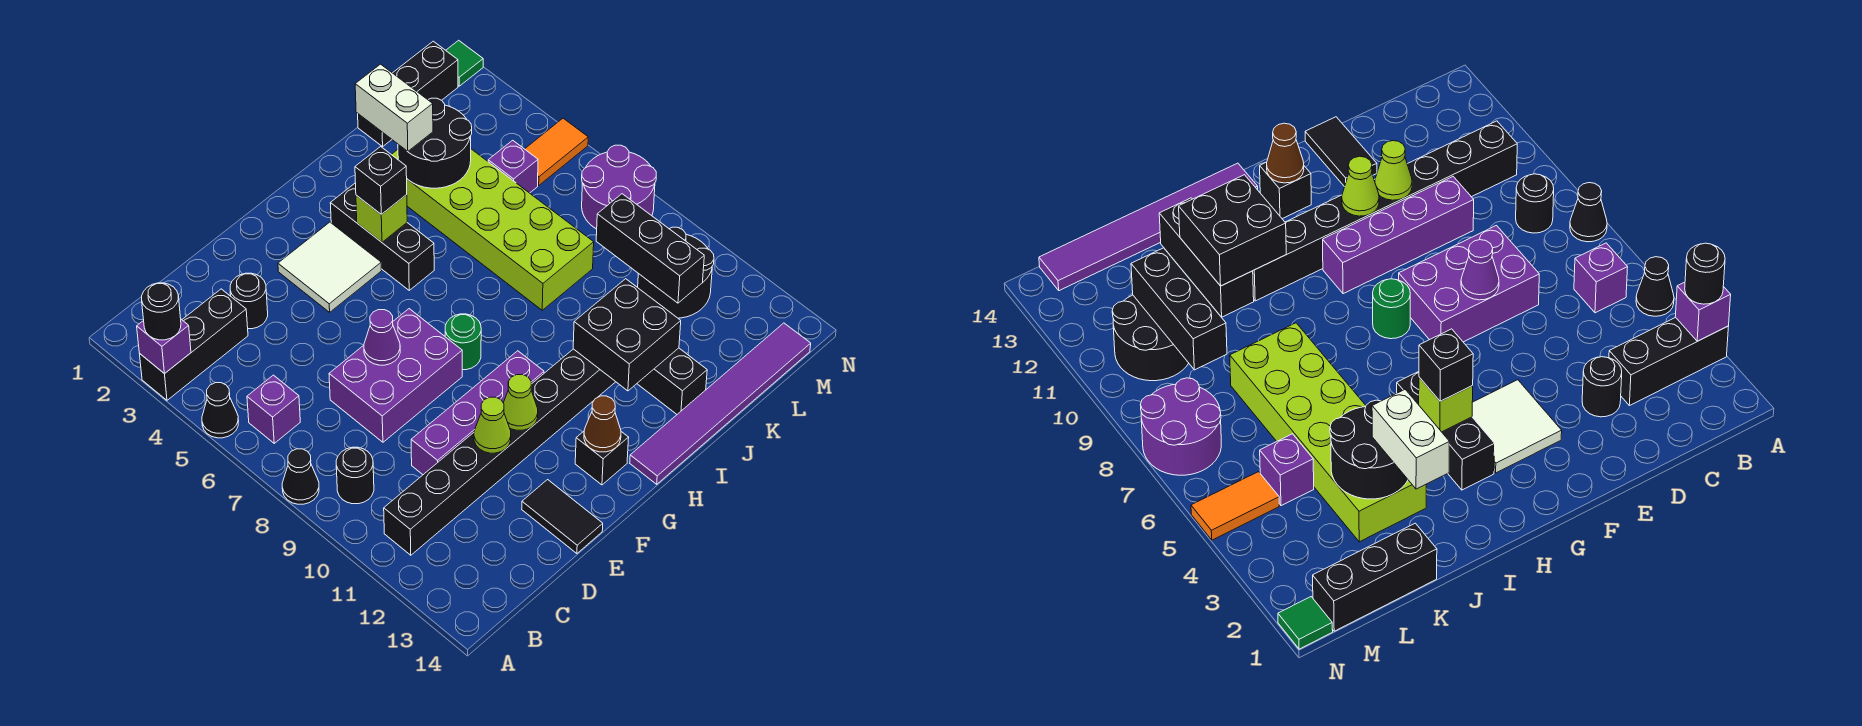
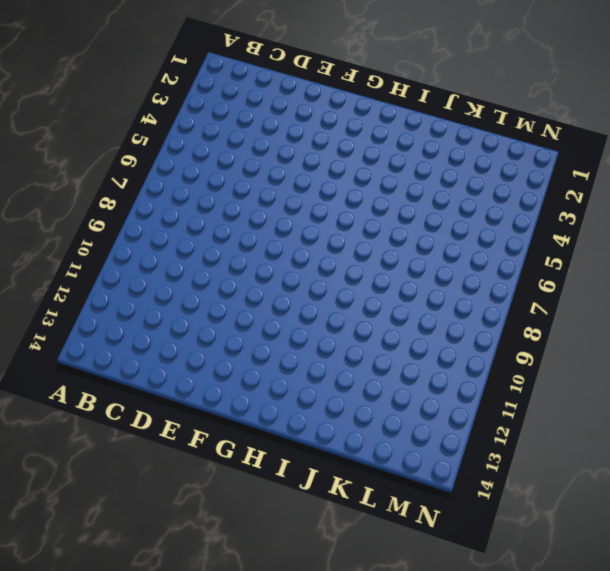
none -> black brick A3:C3 level 1
none -> black cone A5 level 1
none -> black cone A8 level 1
none -> purple brick B6 level 1

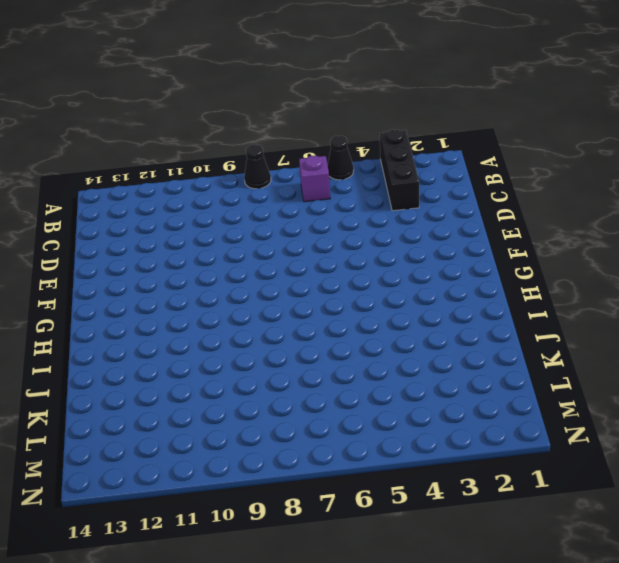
none -> black round brick B9 level 1
none -> black brick B11:I11 level 1
none -> black round brick D3 level 1
none -> purple brick D7:F8 level 1

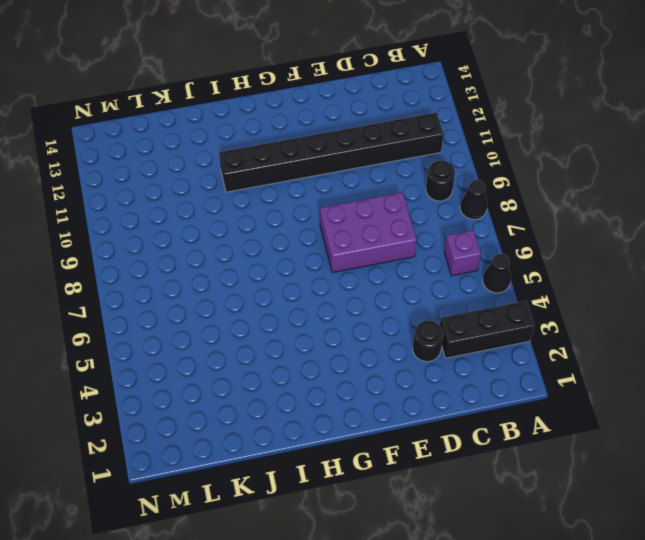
none -> purple brick D10:G10 level 1
none -> black tile E13:E14 level 1
none -> white tile F3:G4 level 1
none -> green round brick G8 level 1

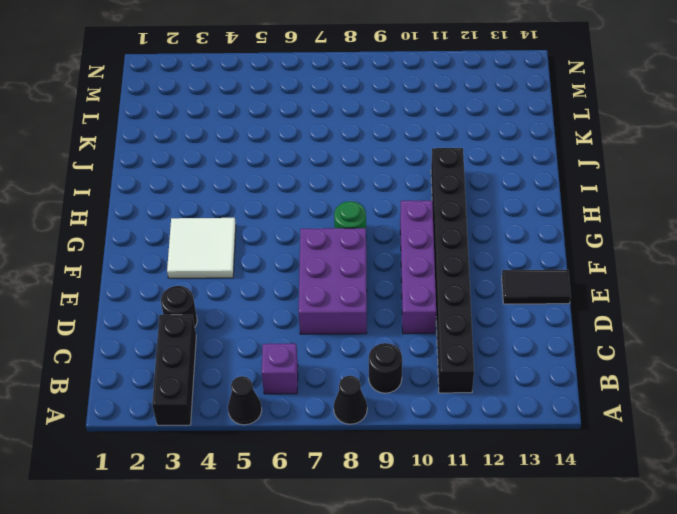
none -> black brick G13 level 1
none -> black brick H3:H5 level 1
none -> purple tile H14:M14 level 1
none -> lime brick J3:K8 level 1

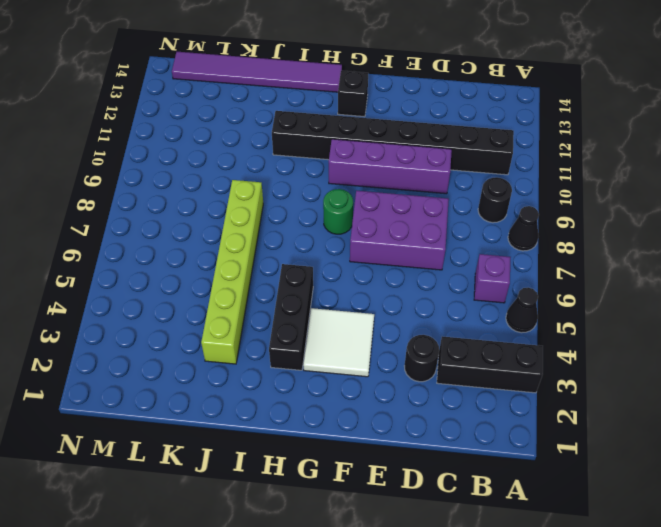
lime brick J3:J8 level 1 -> lime brick J3:K8 level 1
none -> black tile E13:E14 level 1
none -> black brick J11:J13 level 1
none -> black brick K1:M1 level 1
none -> purple brick L5 level 1

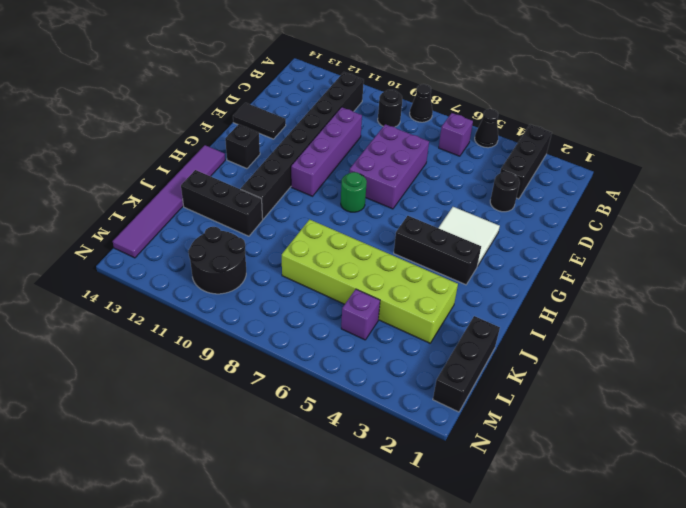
none -> orange tile M5:N5 level 1
none -> purple round brick M7:N8 level 1
none -> green tile N1 level 1
none -> purple brick A3 level 2

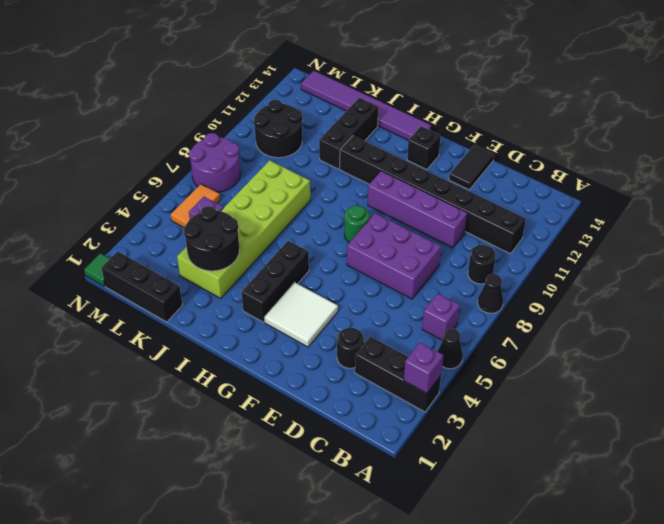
orange tile M5:M6 level 1 -> orange tile M5:N5 level 1
none -> purple cone E7 level 2
none -> lime cone E11 level 2
none -> lime cone F11 level 2
none -> brown cone G13 level 2

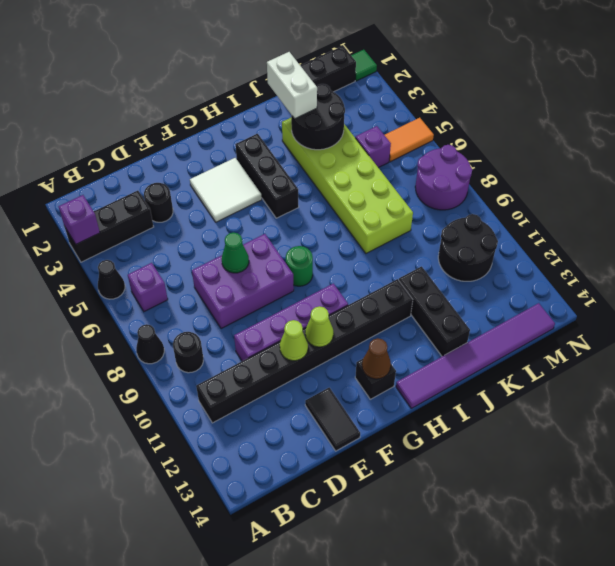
green cone E7 level 2 -> purple cone E7 level 2
none -> lime brick H4 level 2
none -> black brick I11:J12 level 2
none -> black brick L9:L11 level 2
none -> black round brick A3 level 3

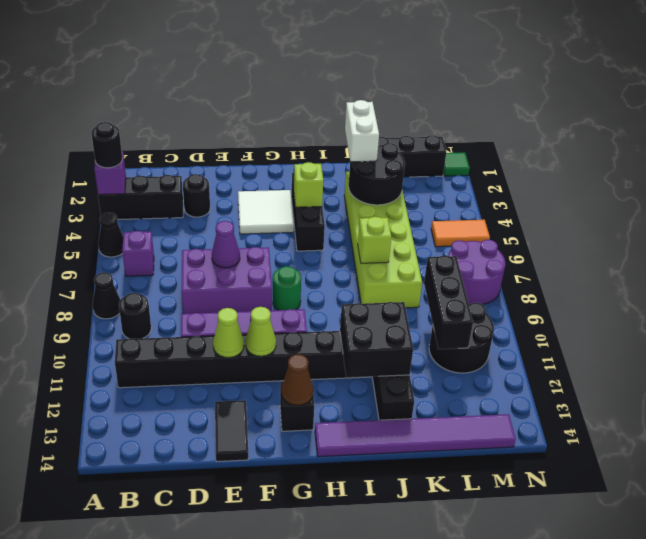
lime brick J7 level 2 -> none
none -> purple brick L5 level 1
none -> black brick H4 level 3

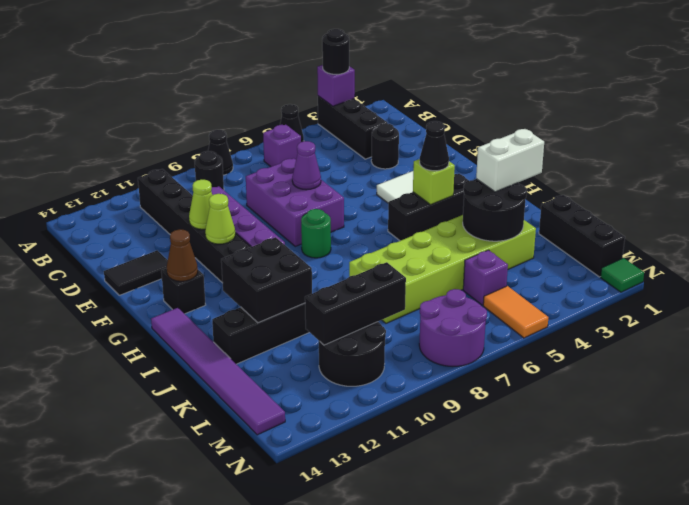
black cone H4 level 3 -> black brick H4 level 3

